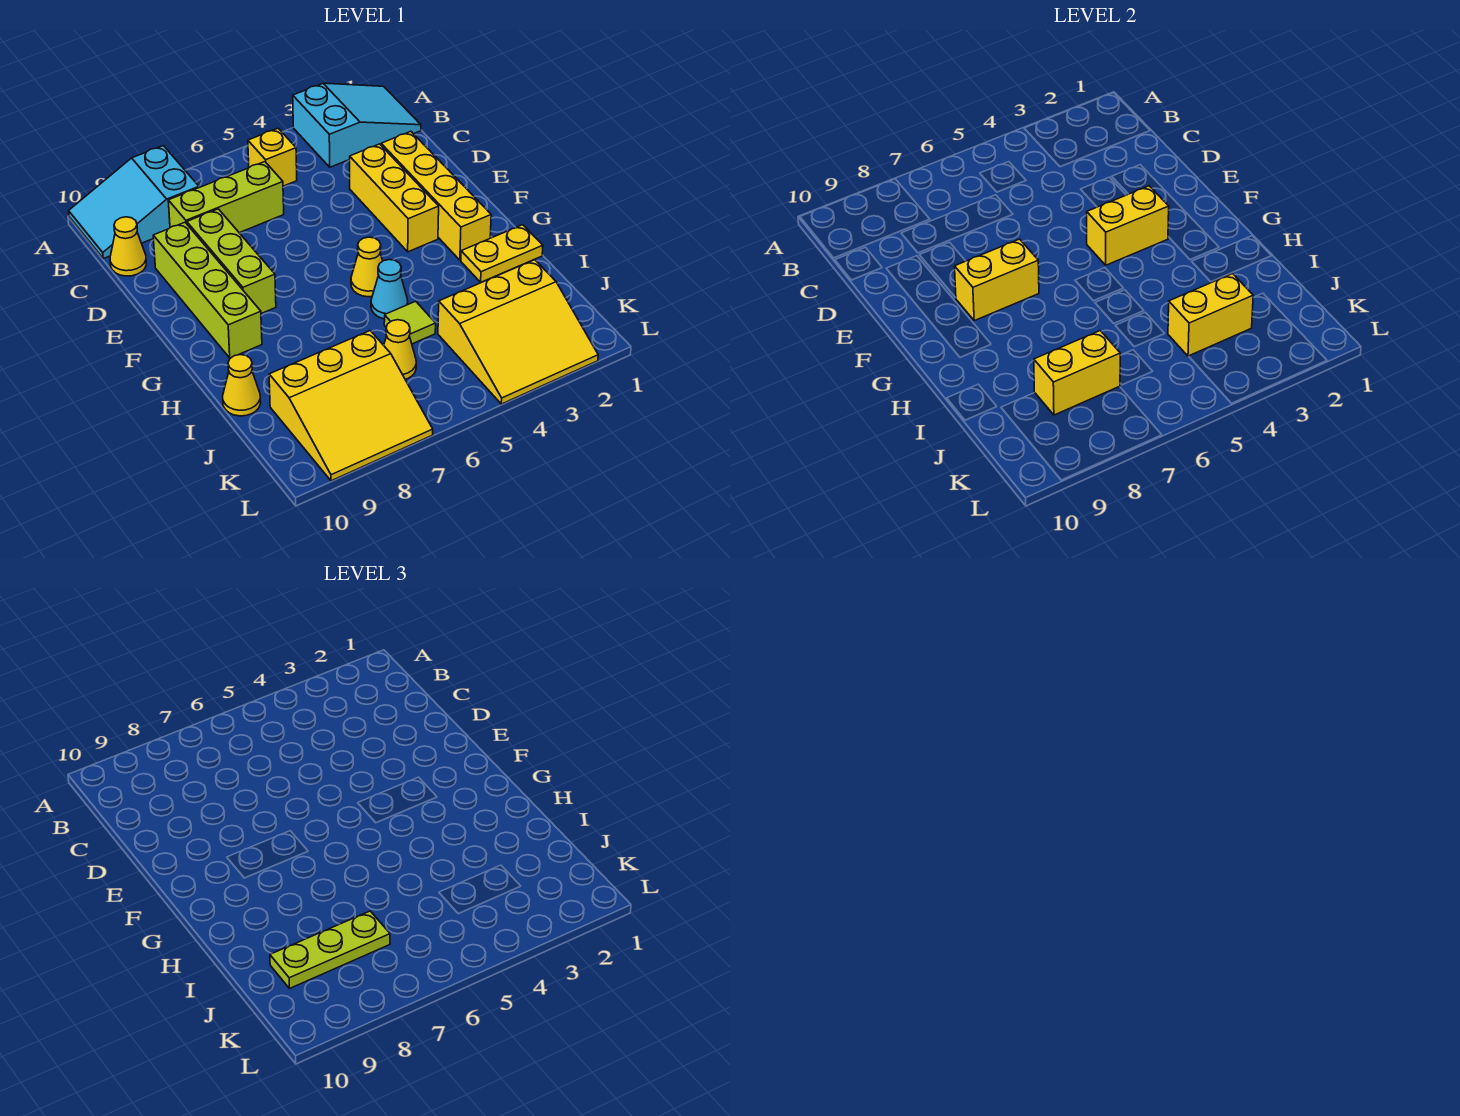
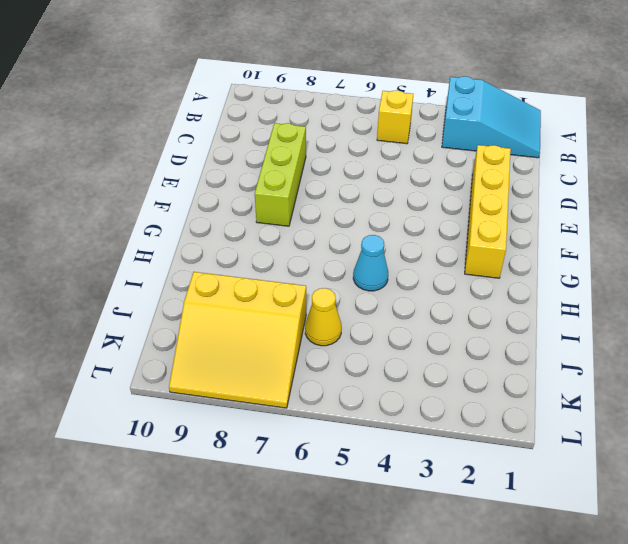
none -> cyan slope A8:B10 level 1 top 8
none -> lime brick C6:C8 level 1
none -> yellow cone C10 level 1

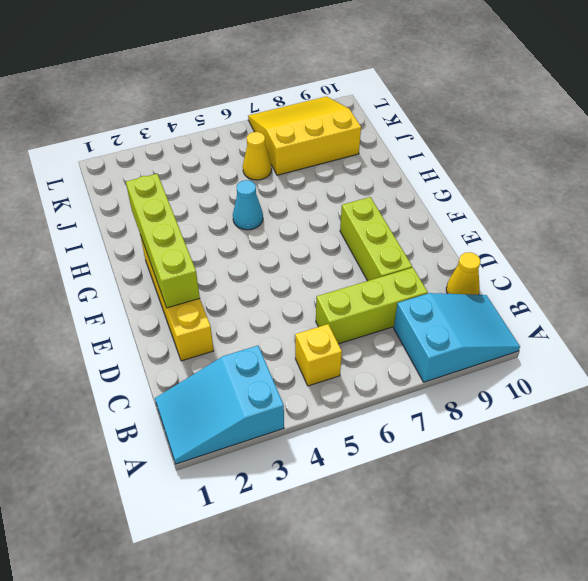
lime brick E2:H2 level 2 -> lime brick D9:G9 level 1
none -> yellow brick D3:F3 level 1
none -> yellow cone G5 level 1
none -> yellow plate H1:H2 level 1

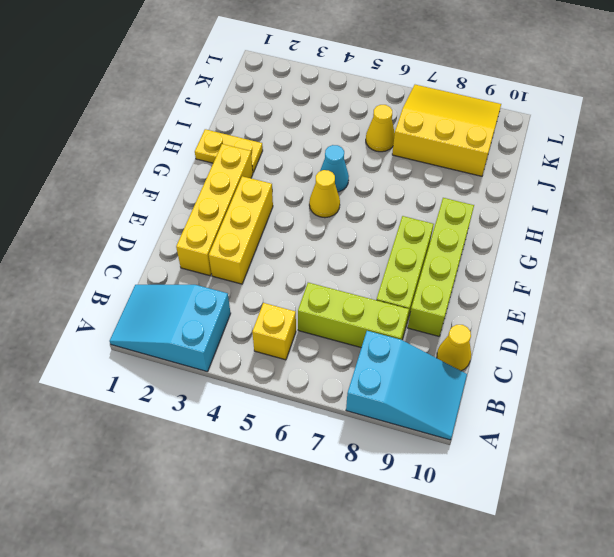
none -> lime tile I5 level 1
none -> yellow cone I10 level 1
none -> yellow slope J2:L4 level 1 top J

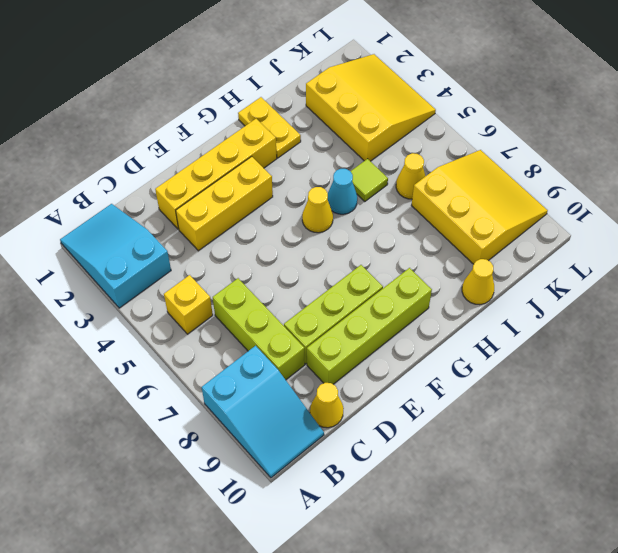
none -> yellow brick F3:F4 level 2
none -> yellow brick F7:F8 level 2
none -> yellow brick J3:J4 level 2

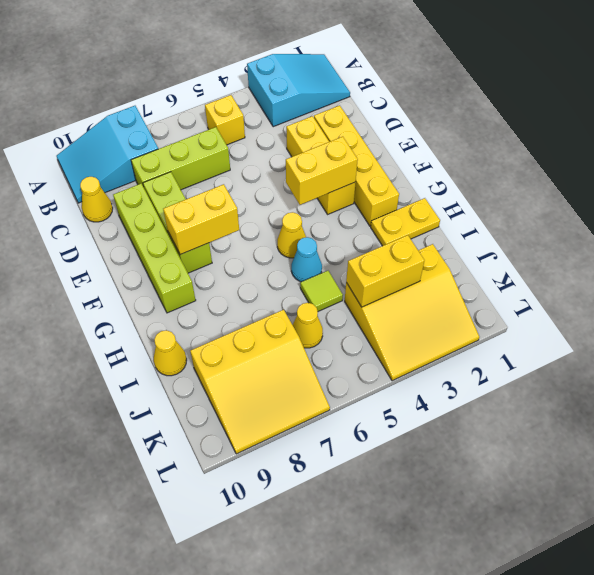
none -> yellow brick J7:J8 level 2
none -> lime plate J7:J9 level 3

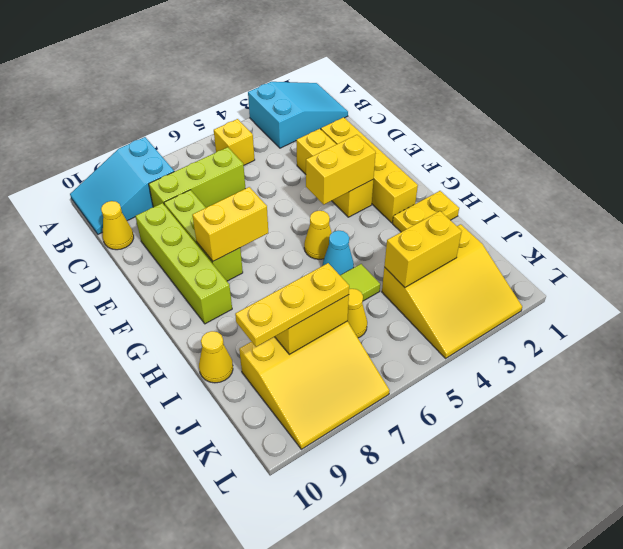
yellow plate J7:J9 level 3 -> lime plate J7:J9 level 3

